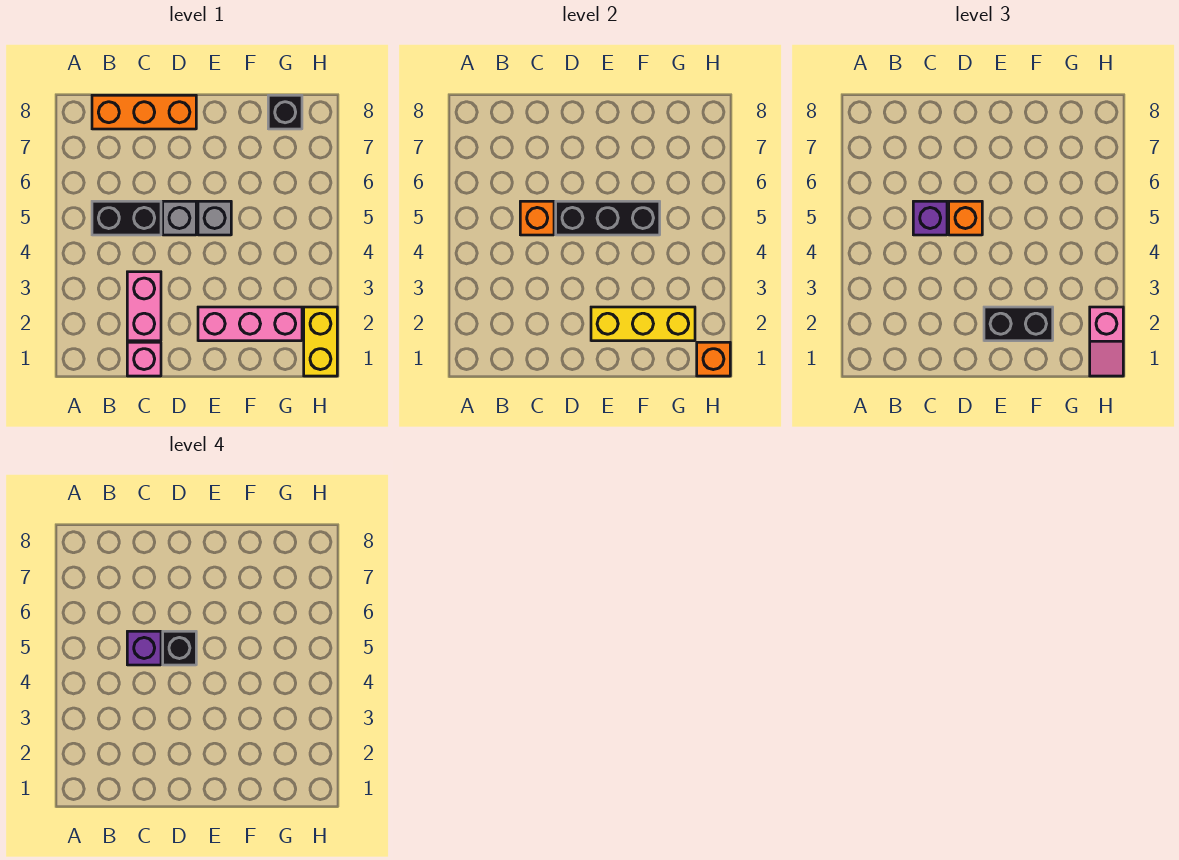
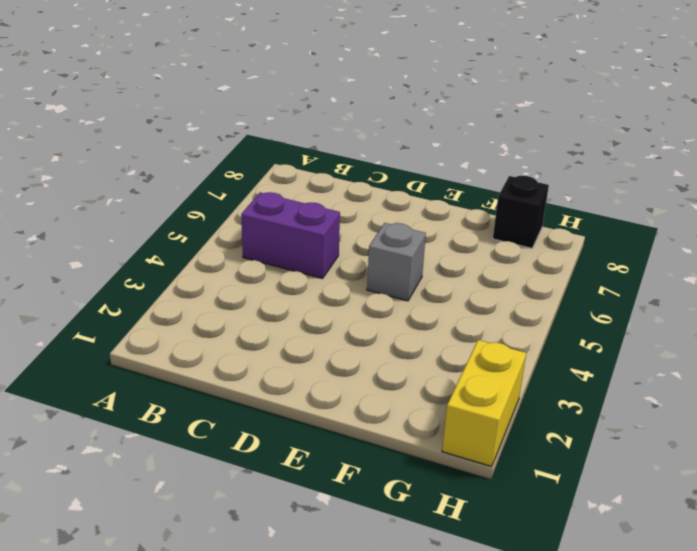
purple brick B5:C5 level 1 -> black brick B5:C5 level 1
none -> orange brick B8:D8 level 1
none -> pink brick C1 level 1
none -> pink brick C2:C3 level 1

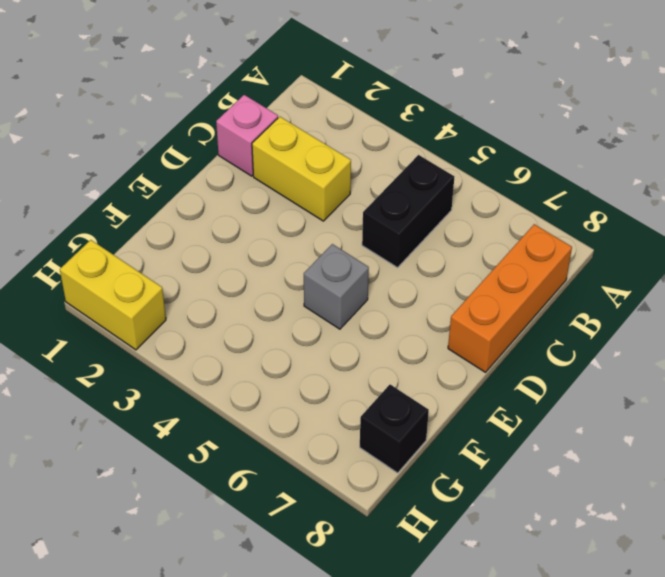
yellow brick C2:C3 level 1 -> pink brick C2:C3 level 1
none -> grey brick D5 level 1
none -> pink brick E2:G2 level 1
none -> orange brick C5 level 2

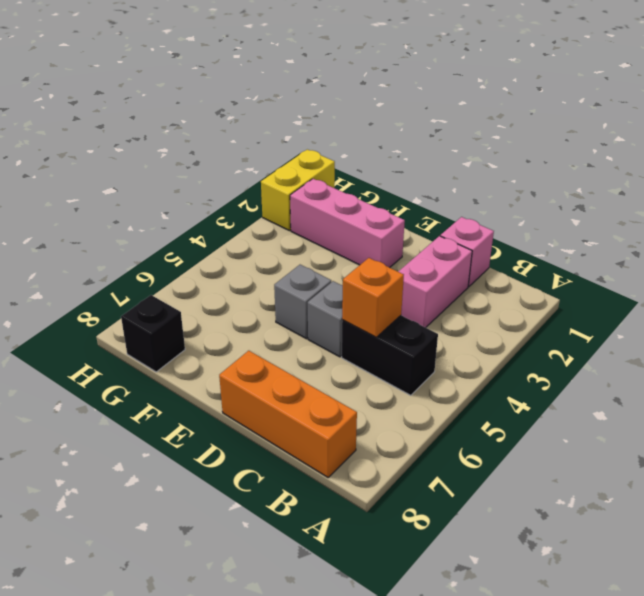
none -> black brick D5:F5 level 2
none -> yellow brick E2:G2 level 2
none -> orange brick H1 level 2

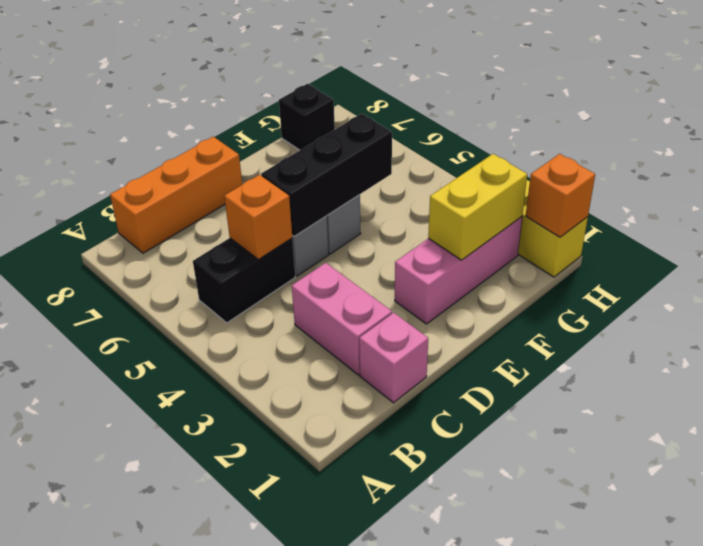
yellow brick F2:G2 level 2 -> yellow brick E2:G2 level 2
none -> purple brick C5 level 3
none -> orange brick D5 level 3
none -> black brick E2:F2 level 3

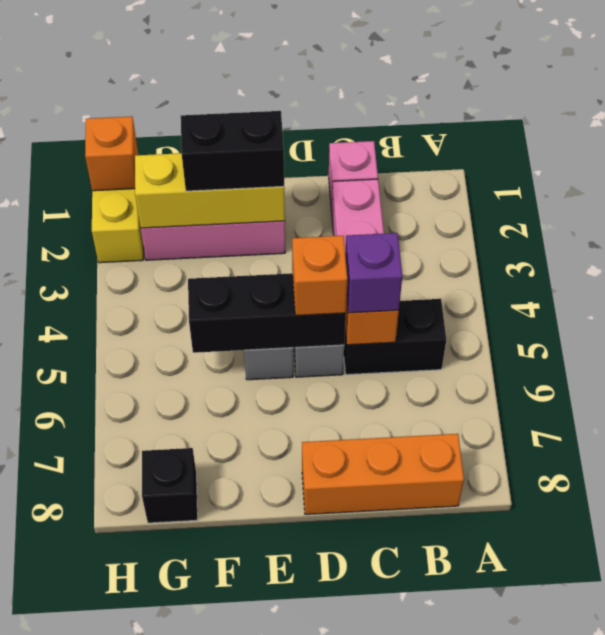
none -> pink slope H1:H2 level 3 top 2
none -> purple brick C5 level 4
none -> black brick D5 level 4

